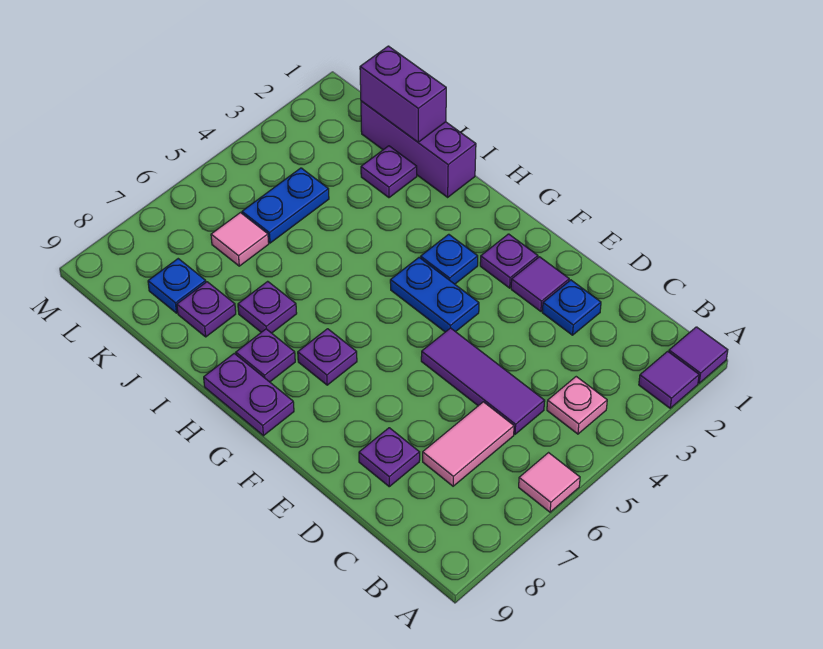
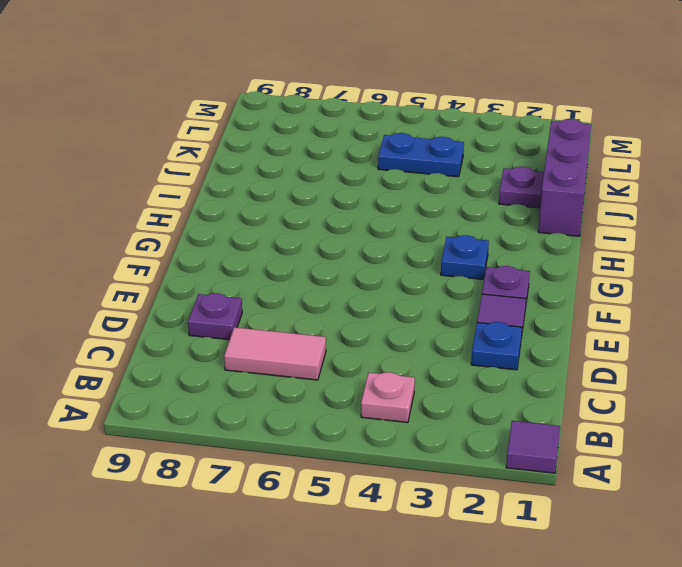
none -> purple tile A2 level 1
none -> pink tile A6 level 1
none -> purple tile C5:E5 level 1

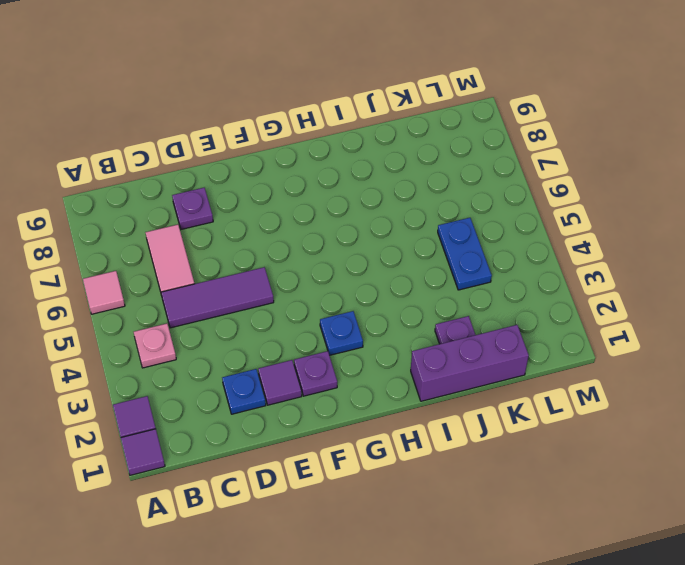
none -> blue plate F4:G4 level 1
none -> purple plate G7 level 1
none -> purple plate G9:H9 level 1

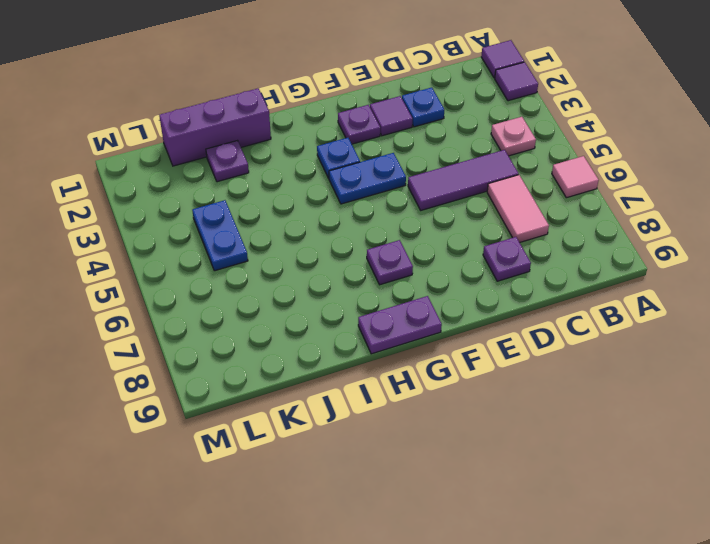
none -> purple plate H8 level 1
none -> purple plate I7 level 1
none -> purple plate J8 level 1

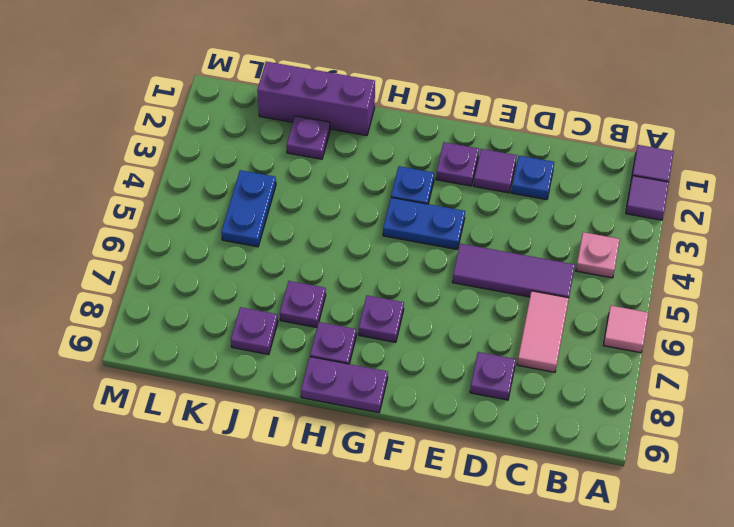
none -> pink tile K6 level 1
none -> blue plate K8 level 1
none -> purple brick J1:K1 level 2

